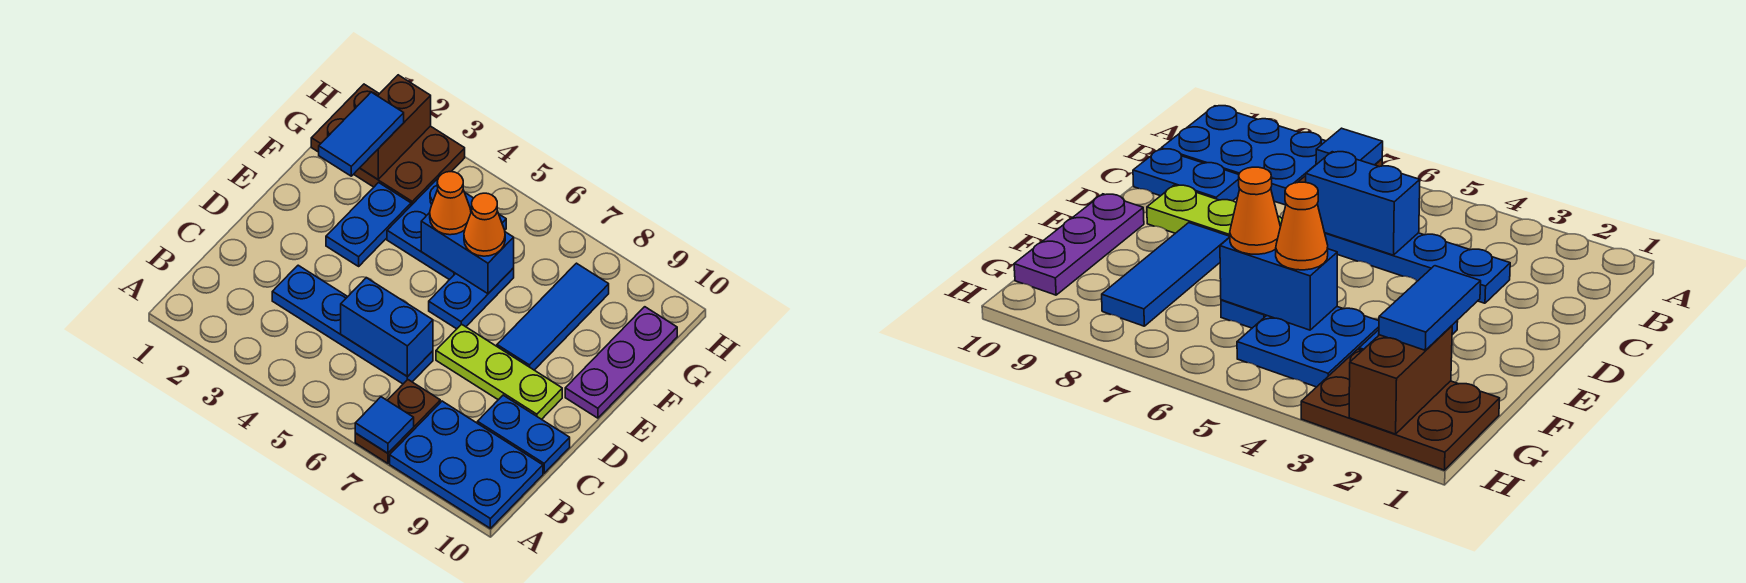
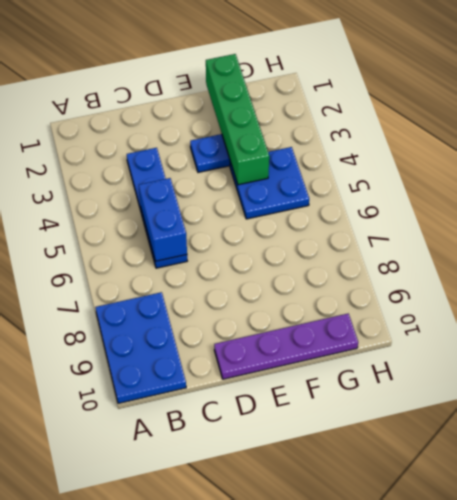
purple plate D10:G10 level 1 -> purple plate E10:G10 level 1
green brick F1:F4 level 2 -> none
none -> brown plate A7:B7 level 1
none -> blue plate C9:C10 level 1
none -> lime plate D7:D9 level 1

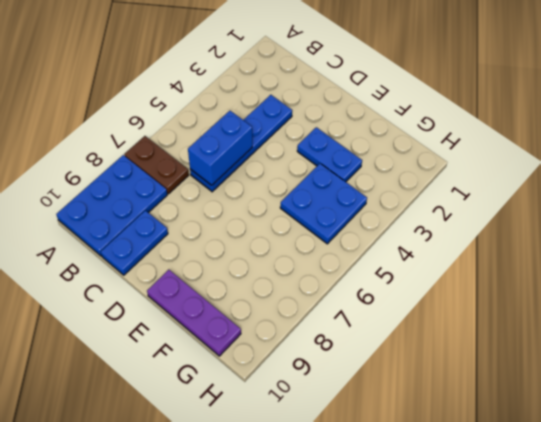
none -> lime plate D7:D9 level 1
none -> blue plate E6:F6 level 1
none -> blue tile E8:G8 level 1

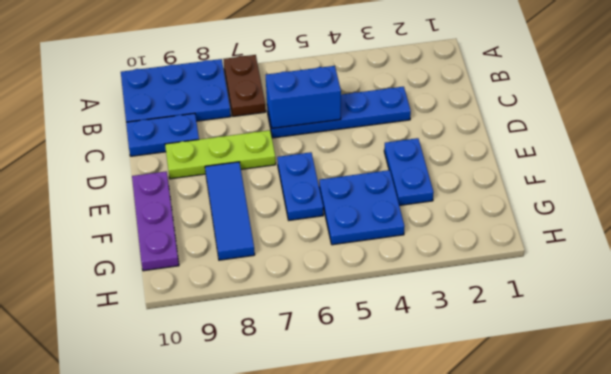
none -> brown plate G1:H3 level 1
none -> blue tile A7 level 2
none -> blue brick F5:F6 level 2

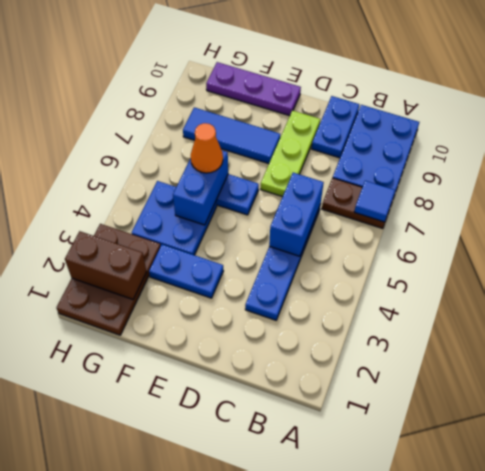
none -> blue tile F2:G2 level 3
none -> orange cone F5 level 3

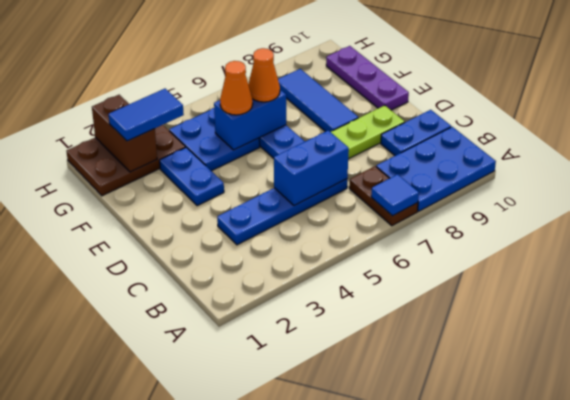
blue tile G2:G3 level 3 -> blue tile F2:G2 level 3

